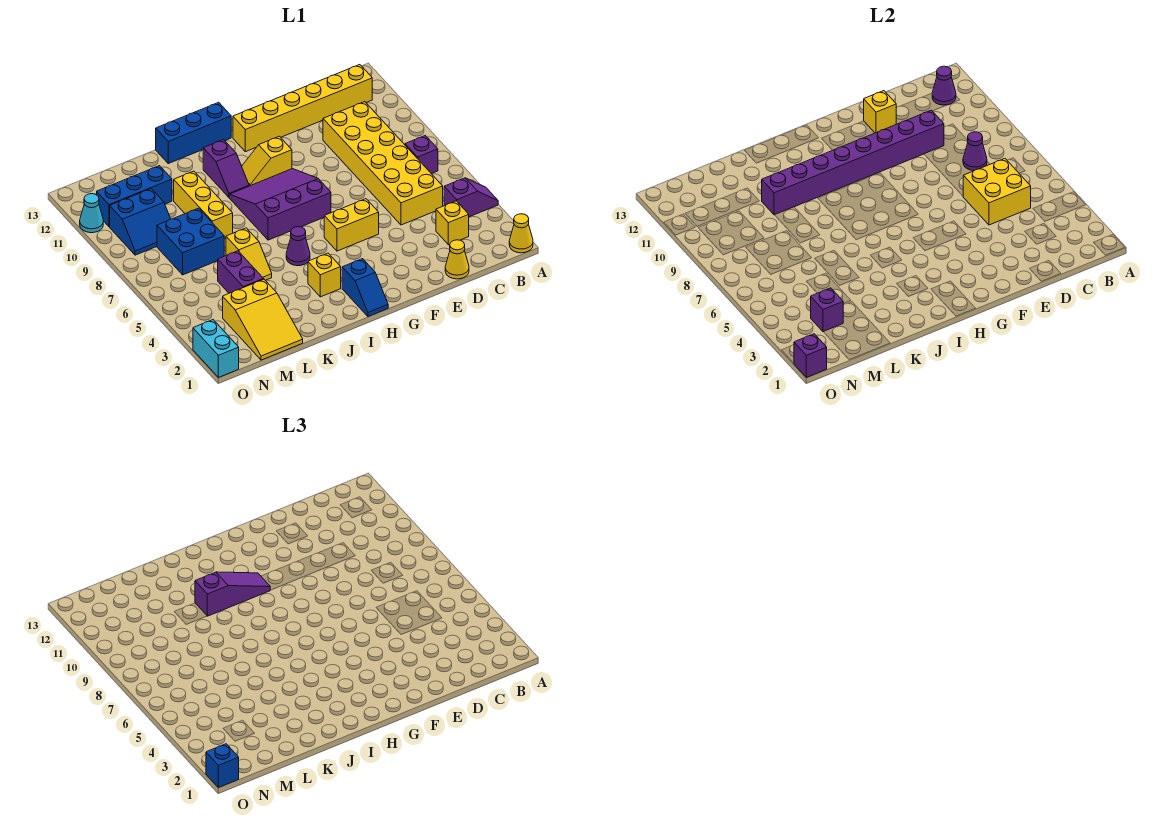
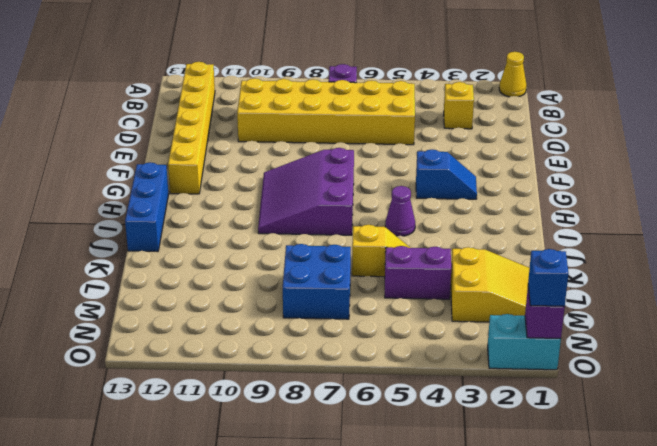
blue slope G3:G4 level 1 top 4 -> blue slope H1:H2 level 1 top 2
none -> purple slope A4:B4 level 1 top B
none -> yellow cone D1 level 1
none -> yellow brick F5:G5 level 1
none -> yellow slope G10:H10 level 1 top G

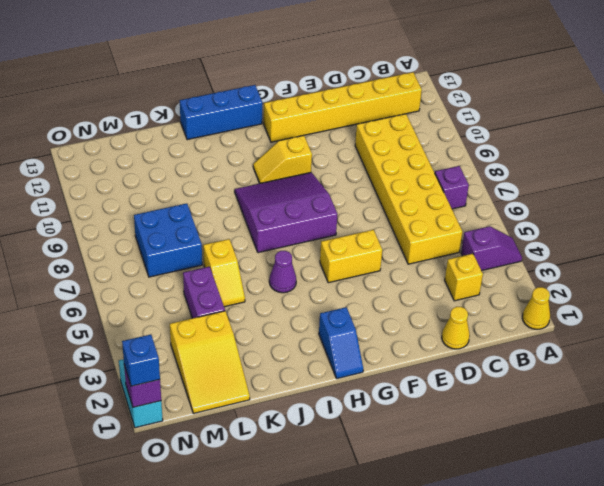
none -> yellow brick I3 level 1
none -> purple slope I10:I11 level 1 top 11
none -> yellow brick K8:K10 level 1
none -> blue brick L11:N11 level 1

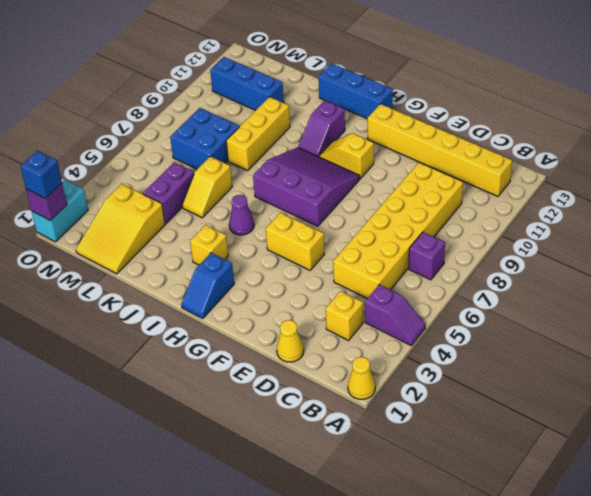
none -> blue slope M9:N10 level 1 top 10
none -> cyan cone O11 level 1
none -> purple cone B12 level 2
none -> yellow brick C5:D6 level 2

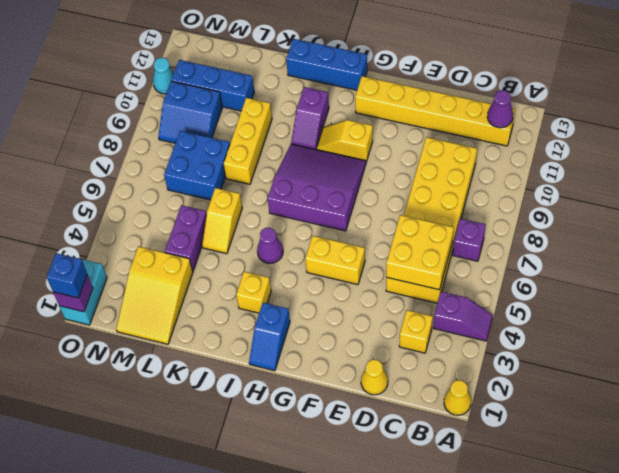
none -> purple cone C8 level 2
none -> purple brick D10:K10 level 2
none -> yellow brick E12 level 2
none -> purple brick M3 level 2

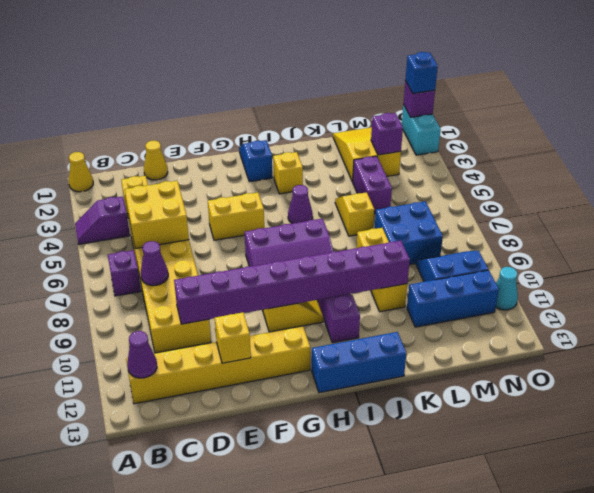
none -> purple slope H10:J10 level 3 top J

